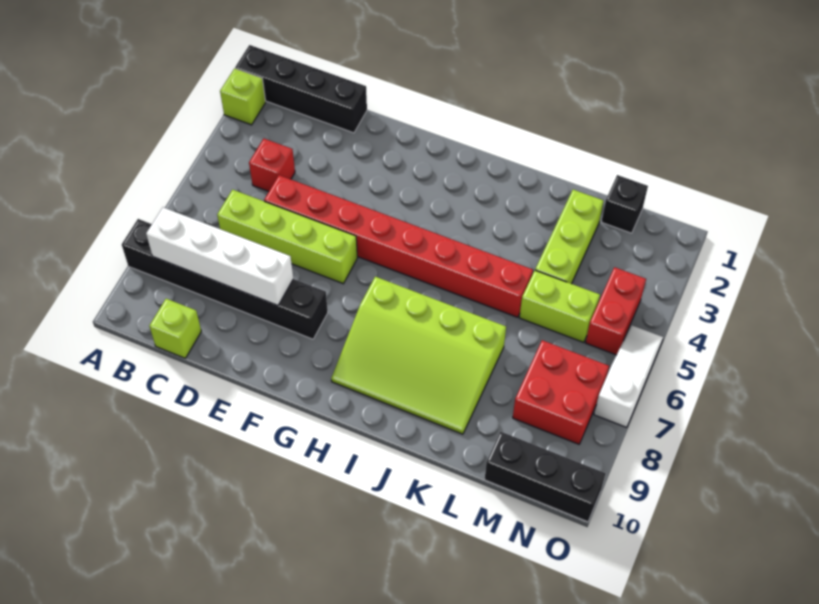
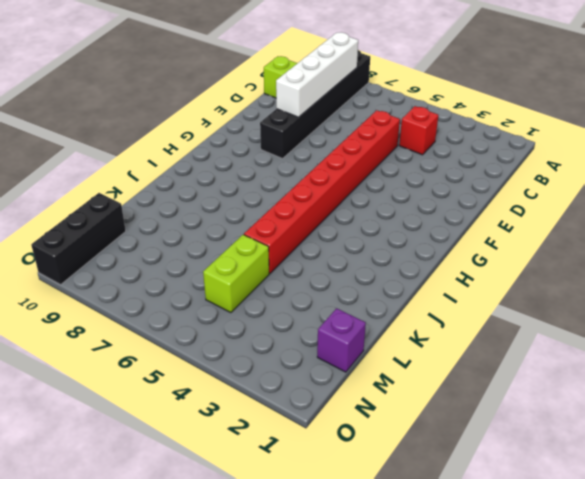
purple brick M1 level 1 -> black brick M1 level 1
none -> black brick A1:D1 level 1
none -> lime brick A2 level 1
none -> lime brick C6:F6 level 1

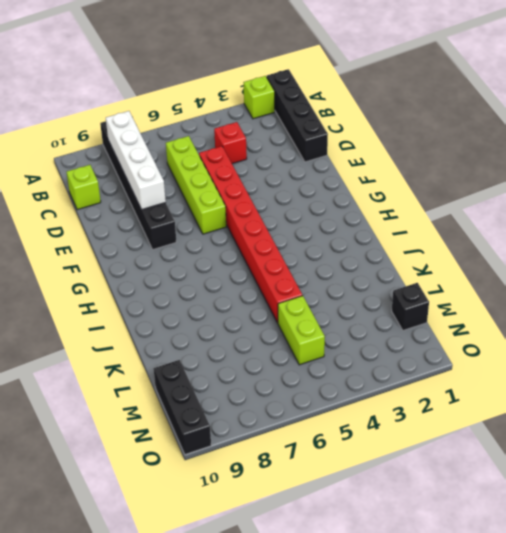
none -> lime slope H7:K9 level 1 top 7
none -> lime brick L2:L4 level 1
none -> red brick M7:N8 level 1

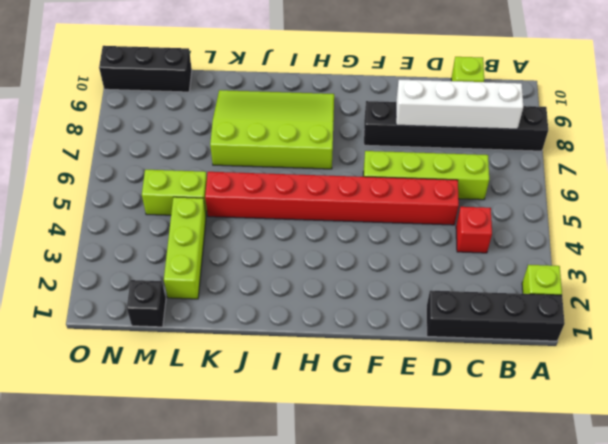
none -> red brick M7:N8 level 1
none -> red brick N4:N5 level 1
none -> white slope O5:O7 level 1 top 7

